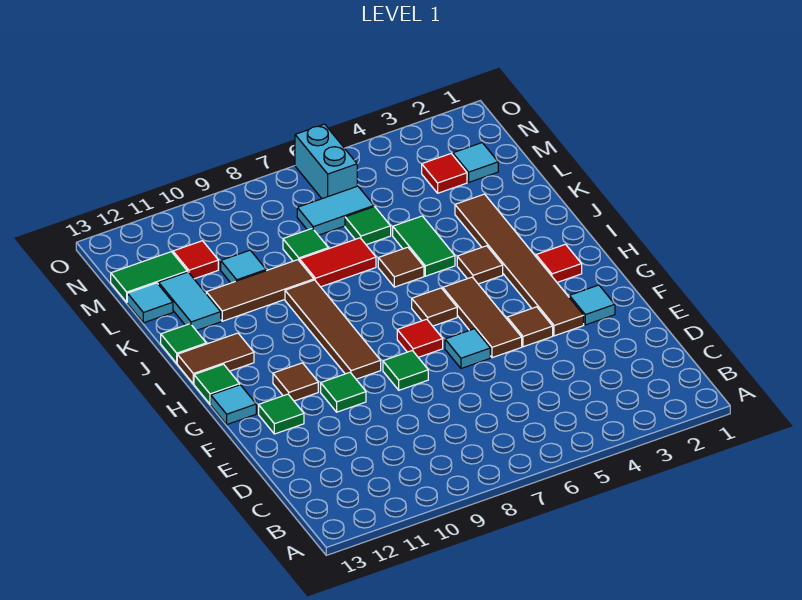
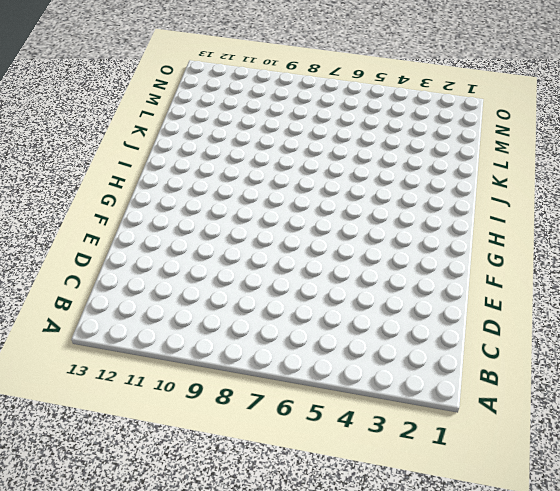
none -> cyan tile F2 level 1
none -> brown tile F3:K3 level 1
none -> brown tile F4 level 1
none -> brown tile F5:H5 level 1

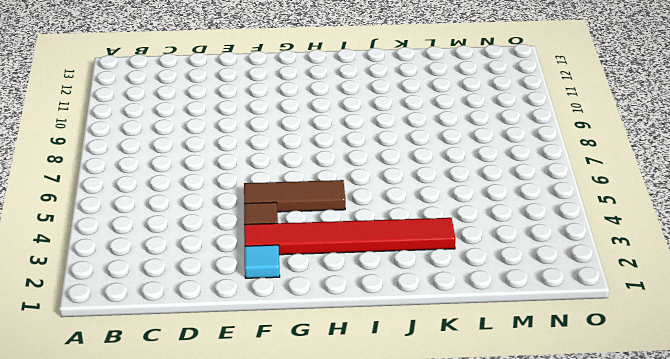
red tile F3:K3 level 1 -> brown tile F3:K3 level 1
none -> cyan tile F6 level 1
none -> green tile F8 level 1
none -> green tile F10 level 1
none -> green tile F12 level 1

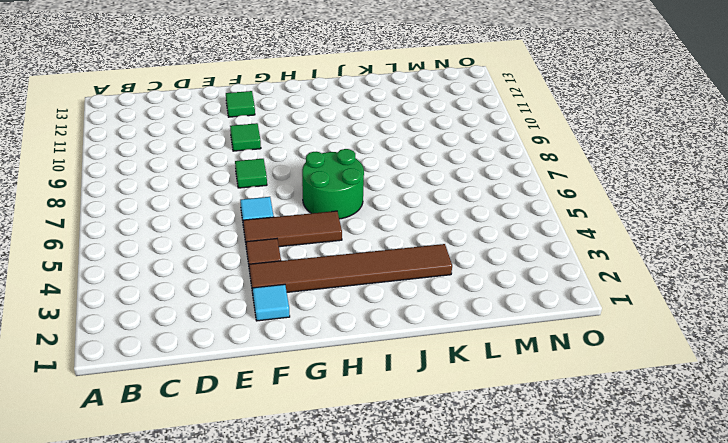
green round brick H6:I7 level 1 -> brown tile H6 level 1
none -> red tile G7 level 1
none -> brown tile G9:J9 level 1
none -> brown tile G11 level 1
none -> cyan tile G13 level 1

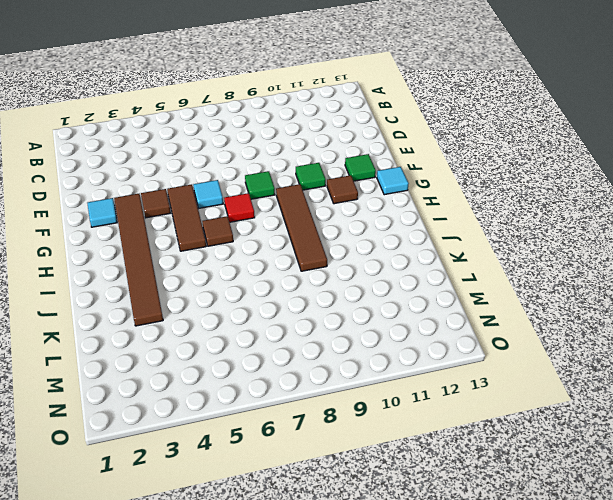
none -> red tile H2 level 1
none -> green tile H13 level 1
none -> brown tile I4 level 1
none -> brown tile I12:I13 level 1

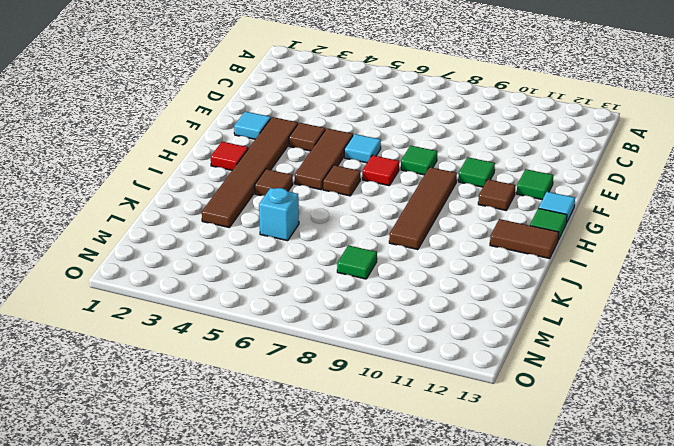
cyan brick K5 level 1 -> green tile J5:K5 level 1
none -> brown tile J6 level 1
none -> green tile J13 level 1
none -> red tile K7:K8 level 1
none -> brown tile K9:K11 level 1

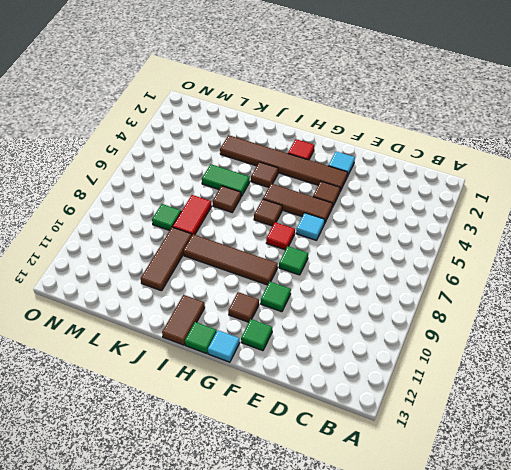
none -> green tile J13 level 1
none -> cyan tile K12:L12 level 1
none -> green tile L6 level 1
none -> cyan tile L10 level 1

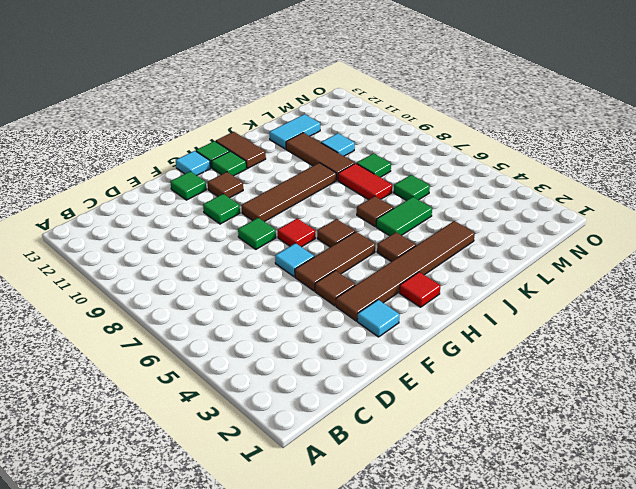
green tile H12 level 1 -> green tile J13 level 1
none -> cyan tile L13 level 1
none -> cyan tile M2 level 1
none -> red tile M3 level 1
none -> cyan tile M6:M7 level 1

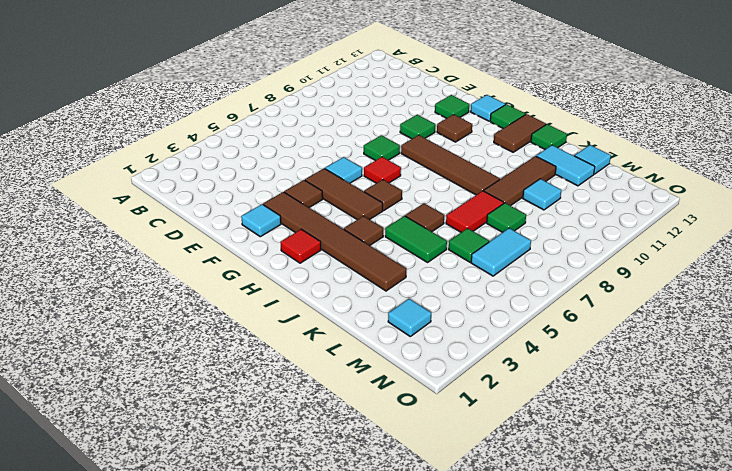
none -> red tile M3 level 1
none -> red tile M11 level 1
none -> green tile M12:M13 level 1
none -> cyan brick N6:O6 level 1

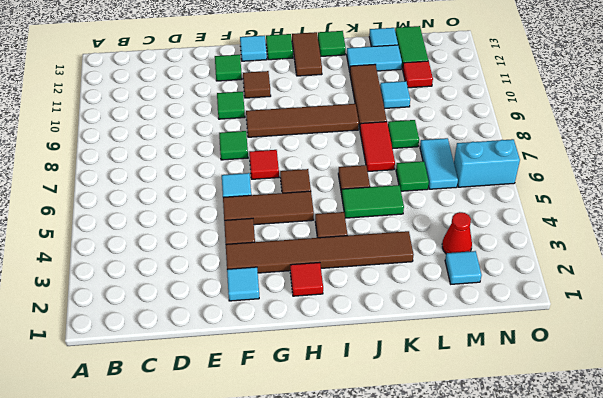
red cone M3 level 1 -> red tile M3 level 1

